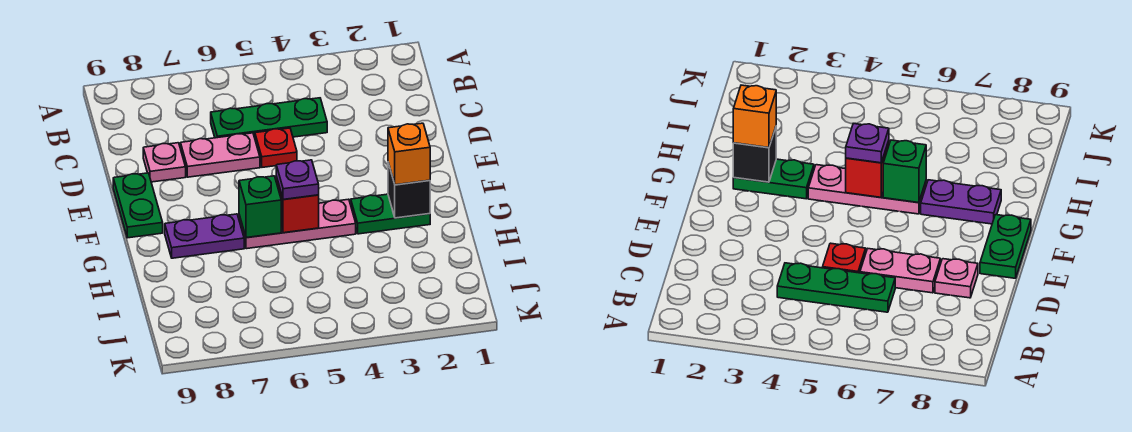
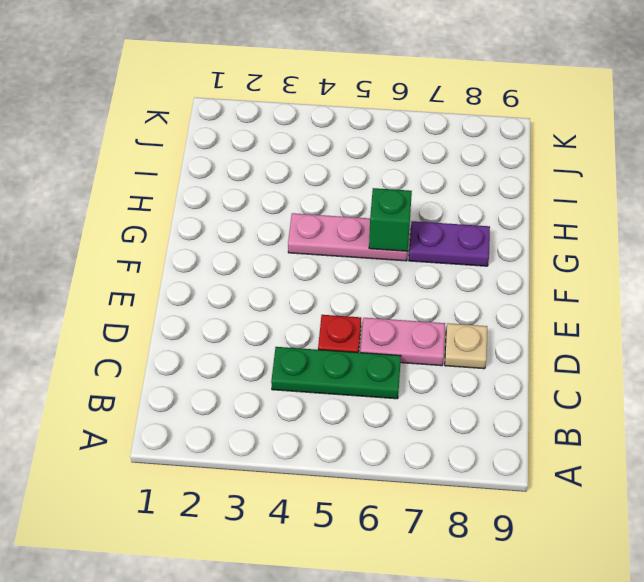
tan plate D8 level 1 -> pink plate D8 level 1
none -> green plate E9:F9 level 1
none -> green plate G2:G3 level 1
none -> black brick G2 level 2

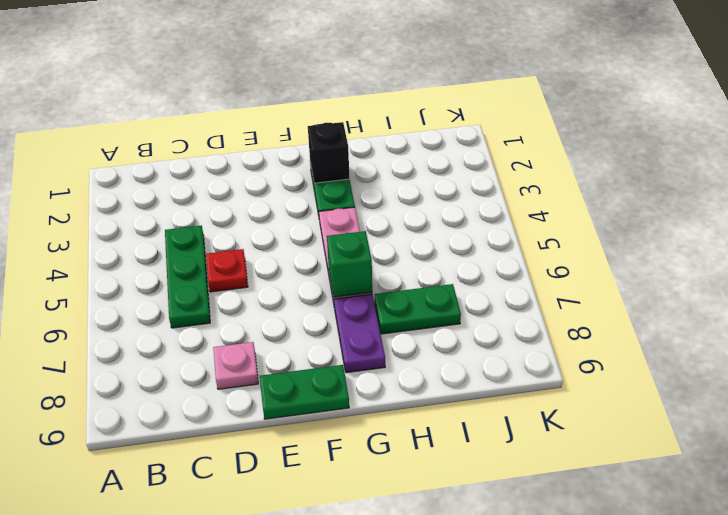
green plate H7:I7 level 1 -> none
none -> pink plate D6:D7 level 1
none -> red brick G5 level 2
none -> orange brick G2 level 3

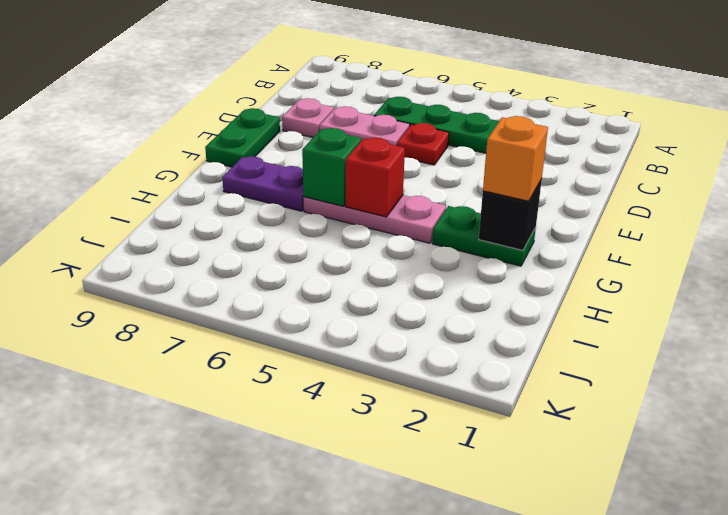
none -> purple plate G5 level 3

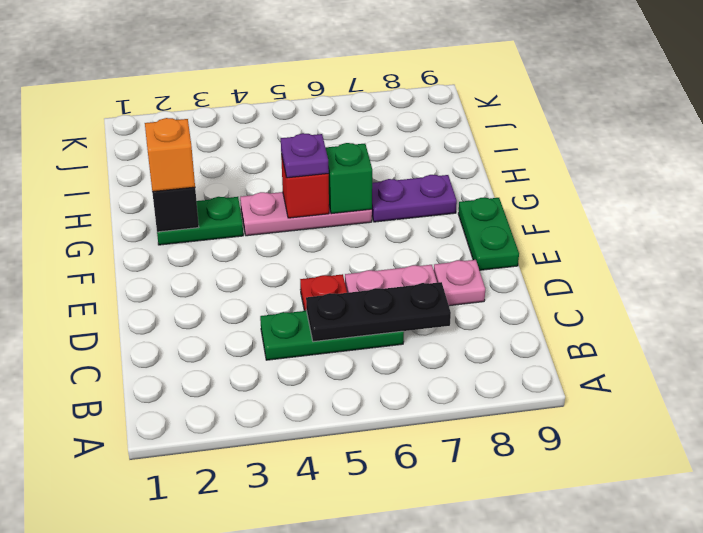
black plate C5:C7 level 2 -> none

